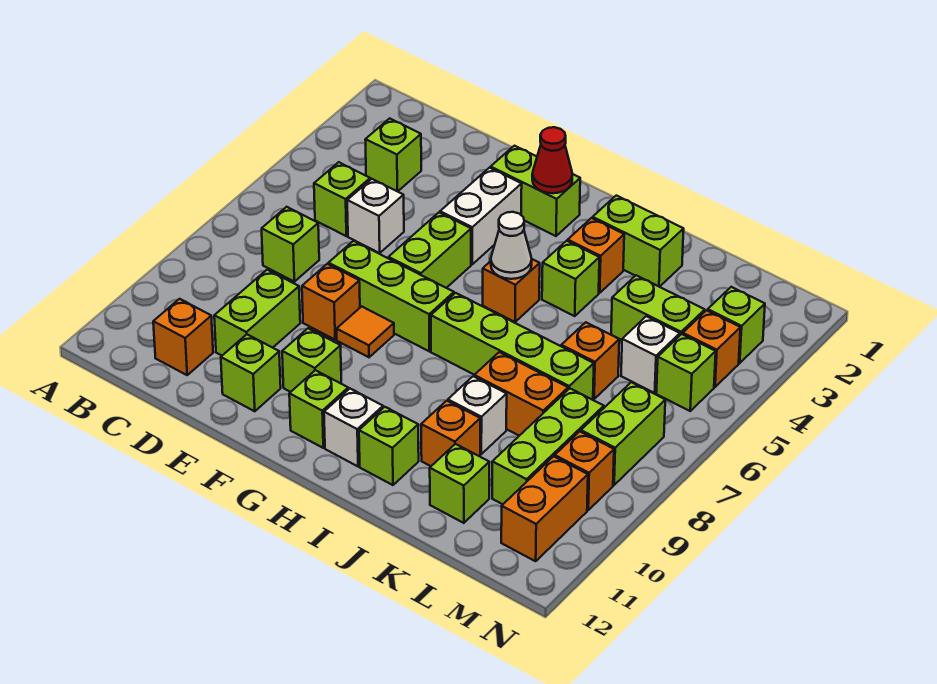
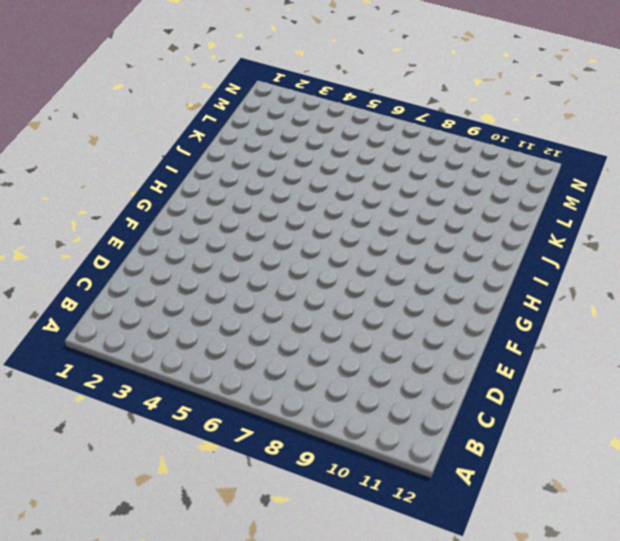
none -> lime brick C3 level 1
none -> lime brick C5 level 1
none -> lime brick C7 level 1
none -> orange brick C11 level 1

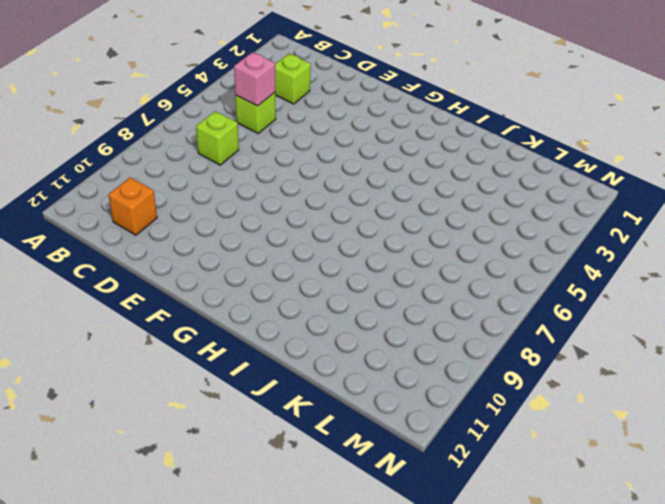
pink brick C5 level 2 -> none
none -> white brick D5 level 1
none -> lime brick D9:D10 level 1
none -> lime brick E7:G7 level 1
none -> orange brick E8 level 1

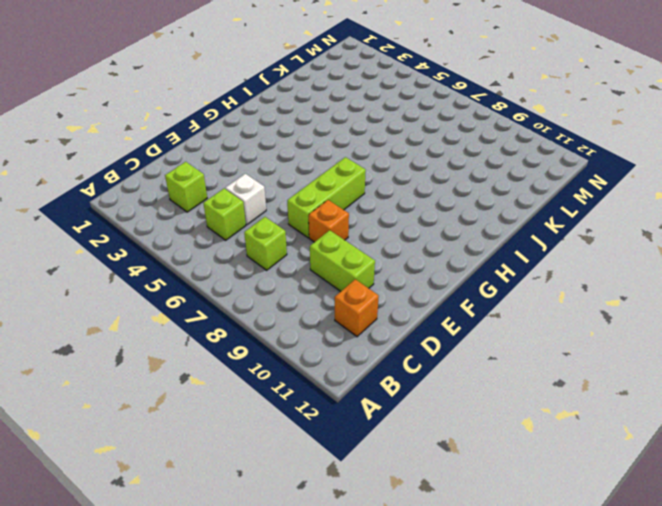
none -> lime brick E11 level 1
none -> lime brick F2:G2 level 1
none -> white brick F3:F4 level 1
none -> lime brick F5:F6 level 1

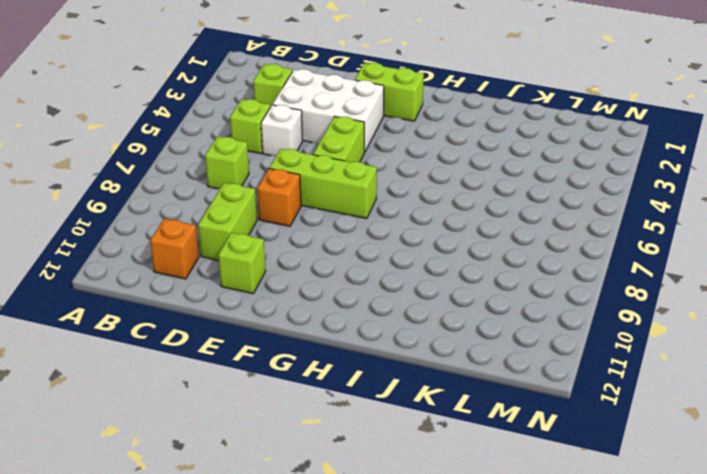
white brick D3:F4 level 1 -> white brick F3:F4 level 1
none -> orange tile F8 level 1
none -> lime brick F10 level 1
none -> lime brick G11 level 1
none -> orange brick H5 level 1

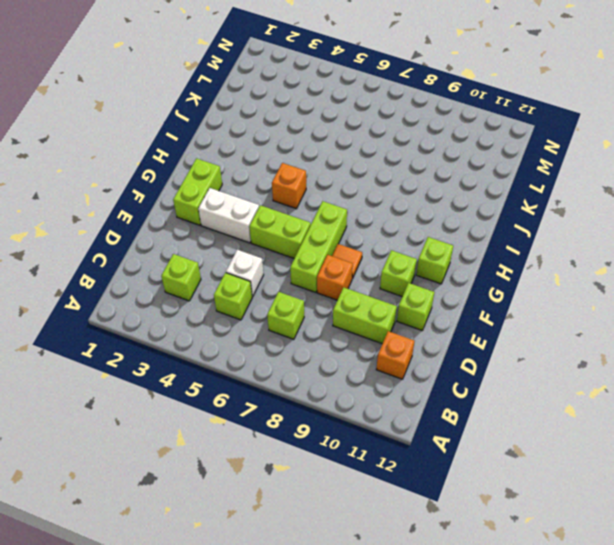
none -> lime brick H7:K7 level 1
none -> white brick H11 level 1
none -> lime brick I2:J2 level 1
none -> orange brick I3 level 1

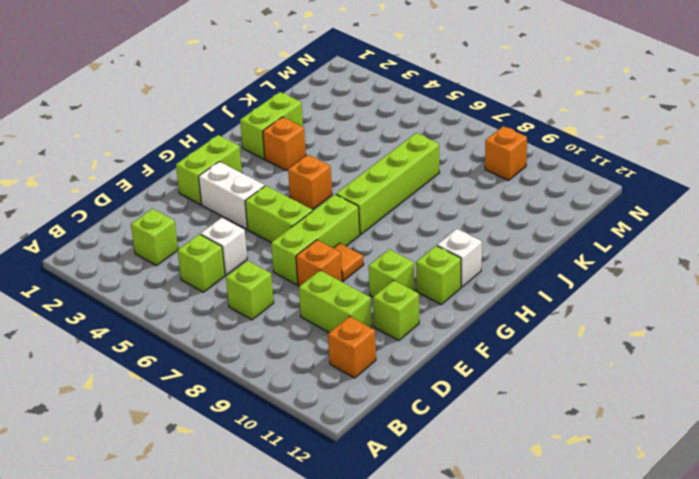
none -> lime brick I4 level 1
none -> lime brick I11 level 1
none -> orange brick J8:K8 level 1
none -> white brick J9 level 1

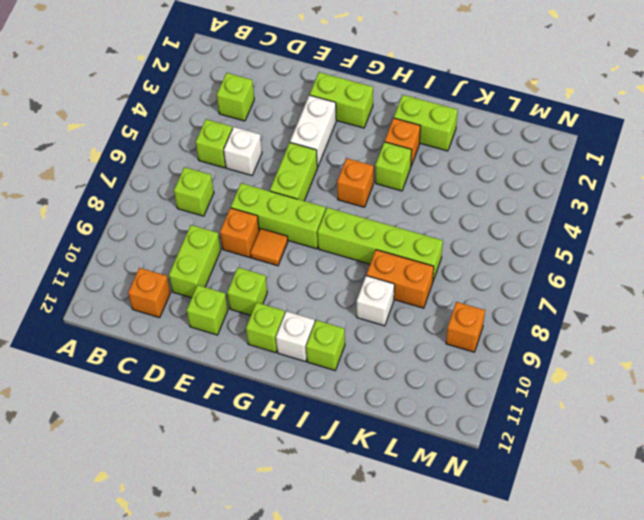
none -> orange brick J10 level 1
none -> lime brick K4:L4 level 1
none -> orange brick K6 level 1
none -> lime brick K11 level 1

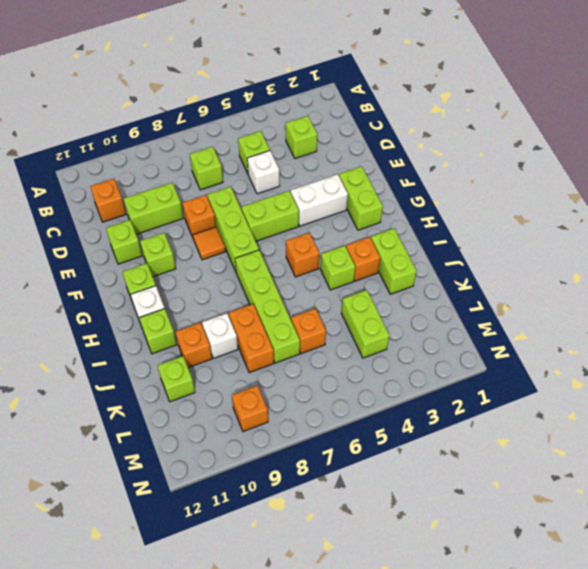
none -> white brick L5 level 1
none -> lime brick L8:L10 level 1
none -> lime brick M3 level 1
none -> orange brick M4 level 1

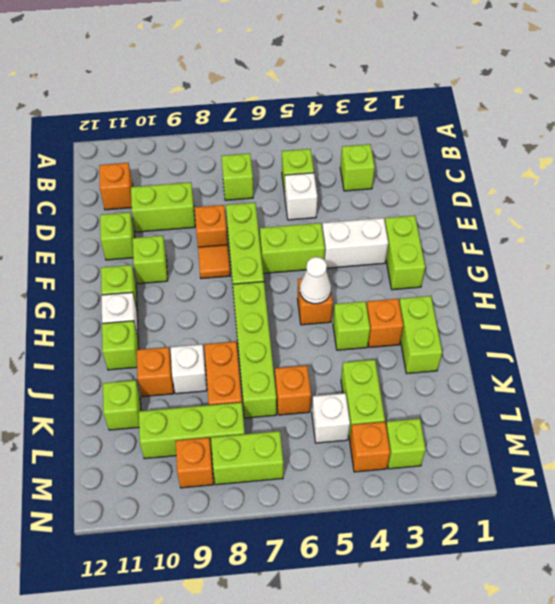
none -> lime brick M5 level 1
none -> orange brick M10:M11 level 1
none -> red cone G2 level 2

